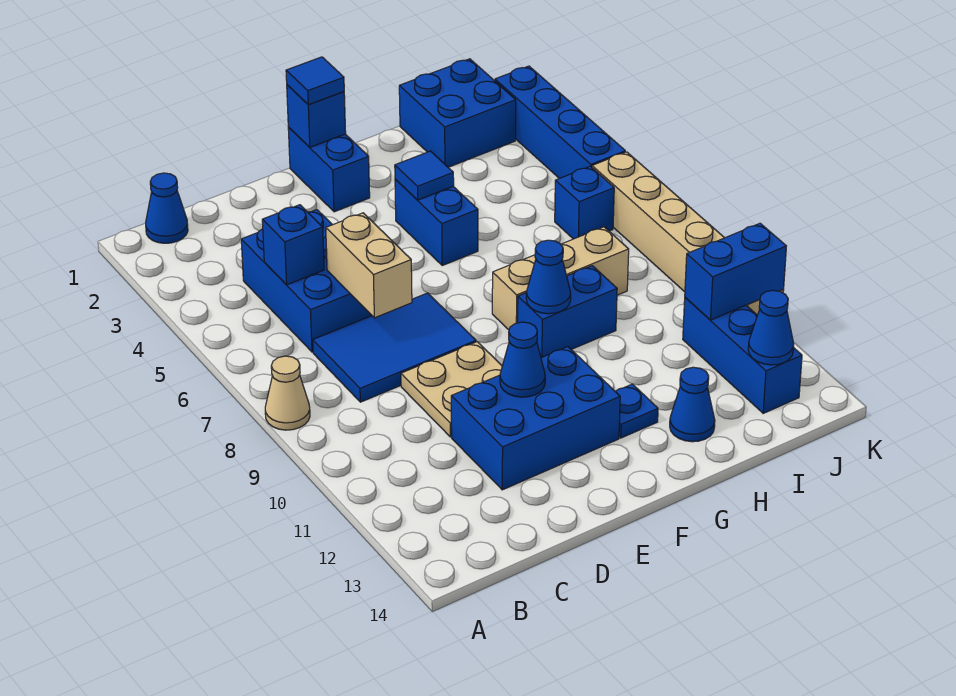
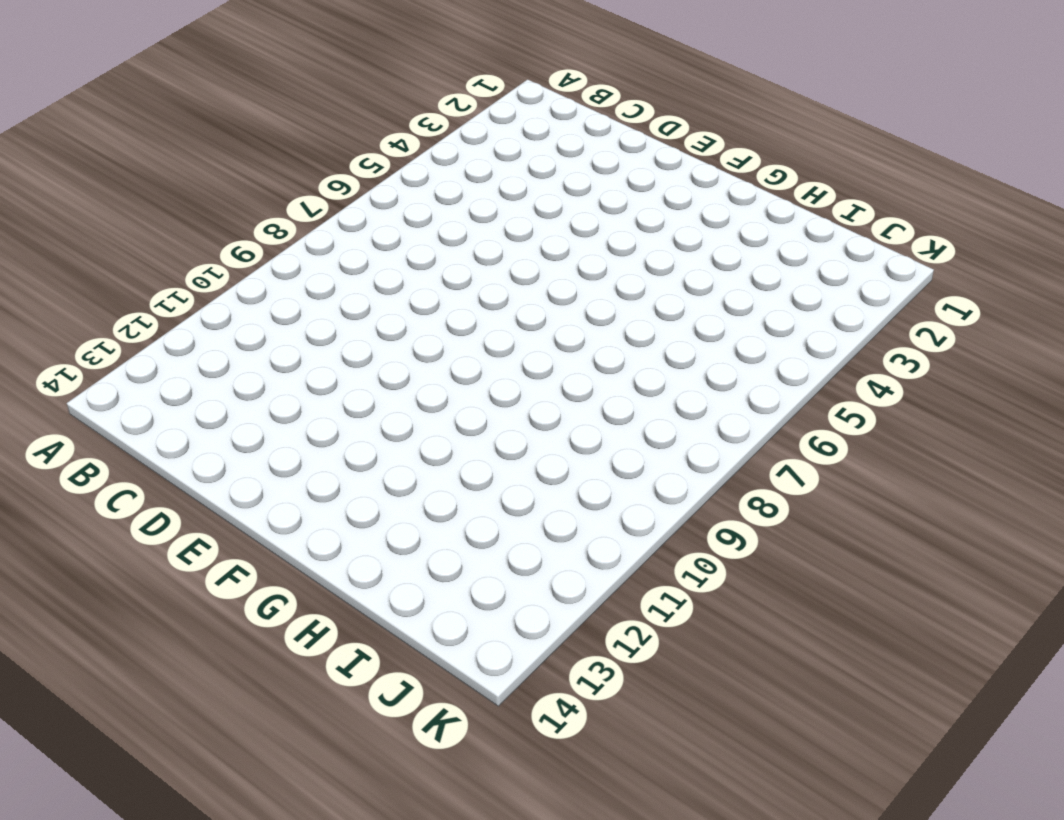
none -> tan cone A8 level 1
none -> blue cone B1 level 1
none -> blue brick C4:D6 level 1

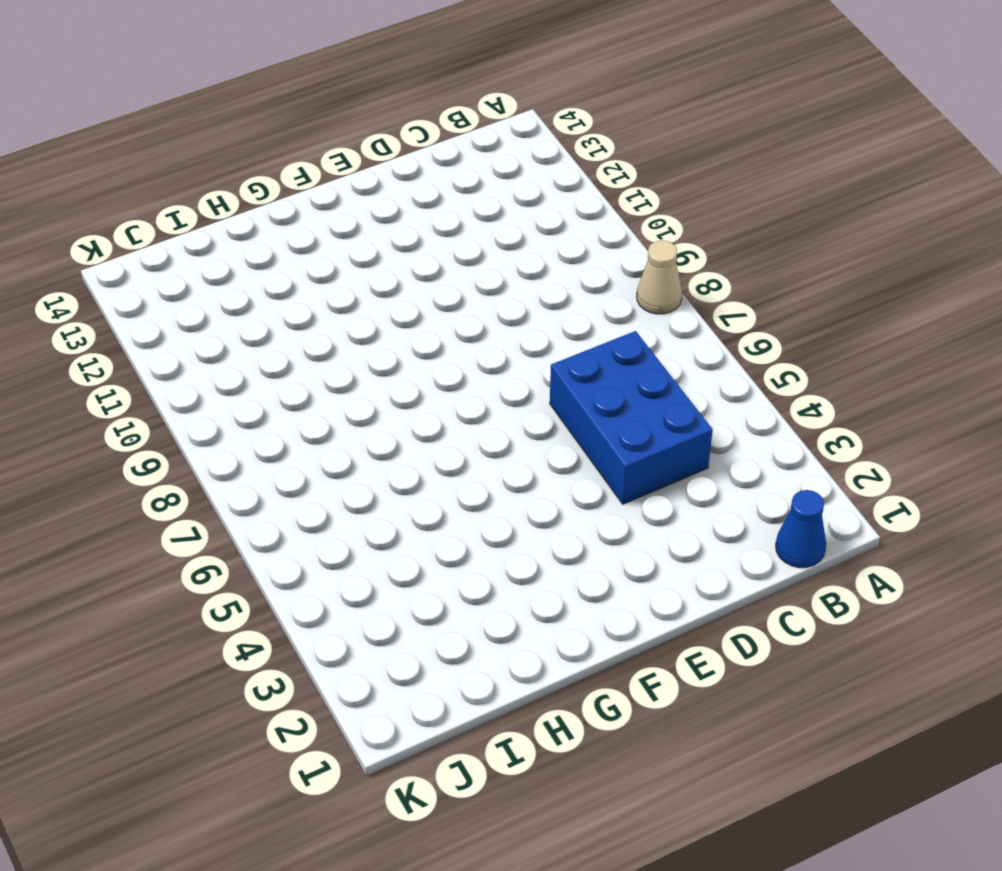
none -> blue tile C7:E8 level 1
none -> tan plate D9:E10 level 1
none -> blue brick D11:F12 level 1

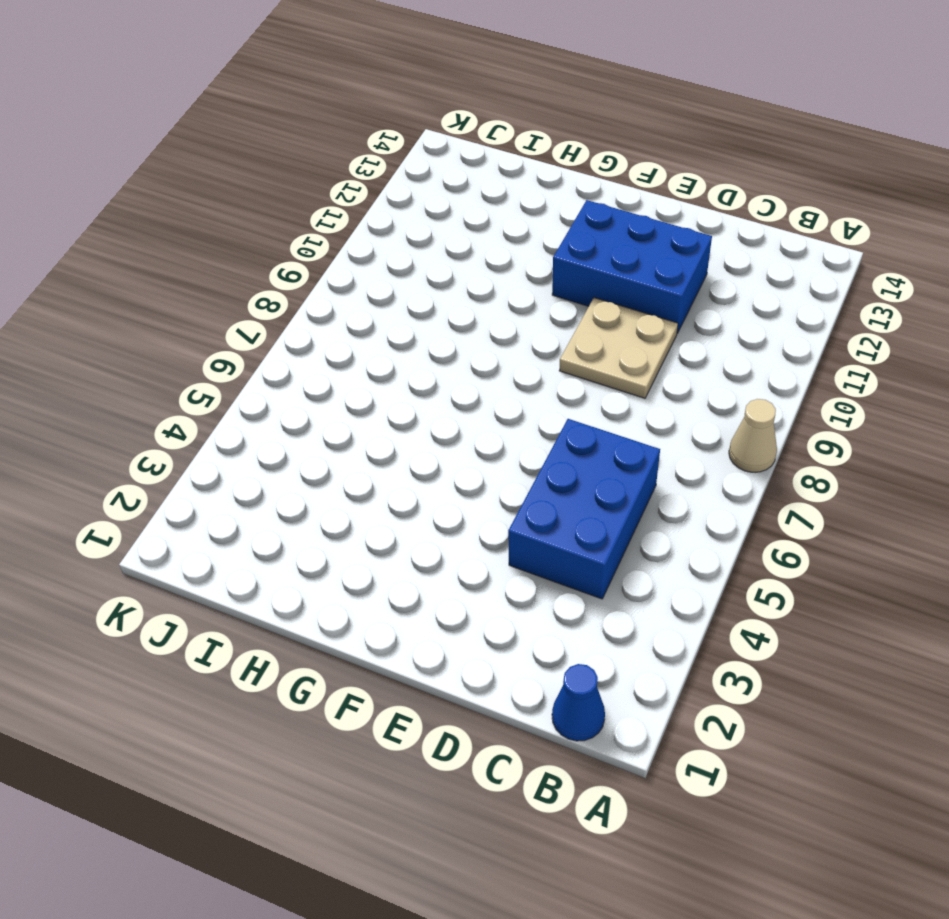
none -> blue tile C7:E8 level 1
none -> blue brick F1:F2 level 1
none -> blue brick G4:G5 level 1

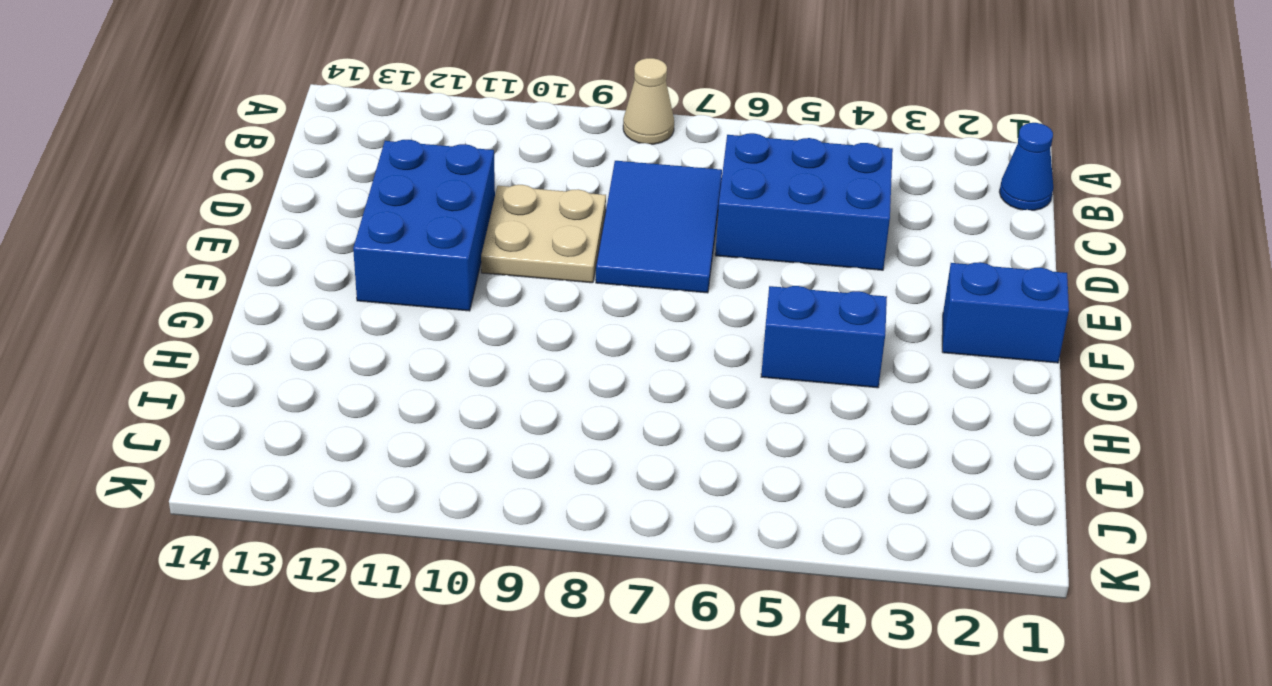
none -> tan brick G8:I8 level 1
none -> blue brick G9:H9 level 1
none -> blue plate G12 level 1

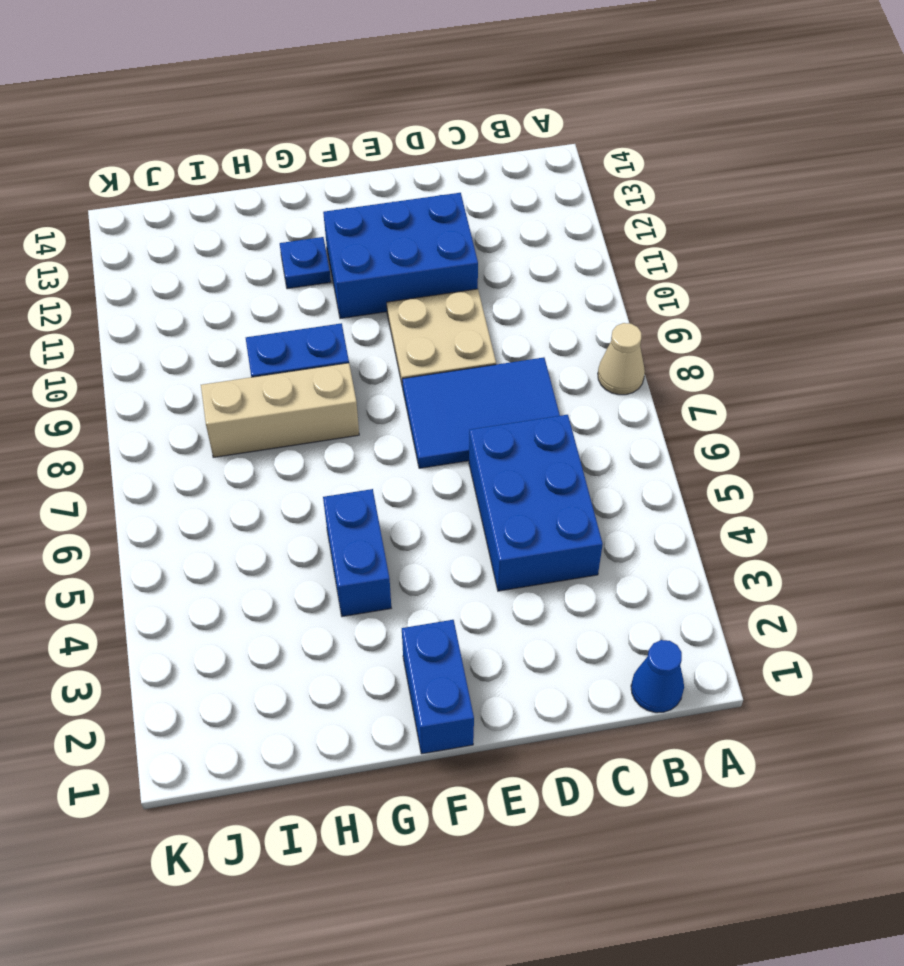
none -> blue cone H13 level 1
none -> blue brick I1:J2 level 1
none -> blue brick J6 level 1

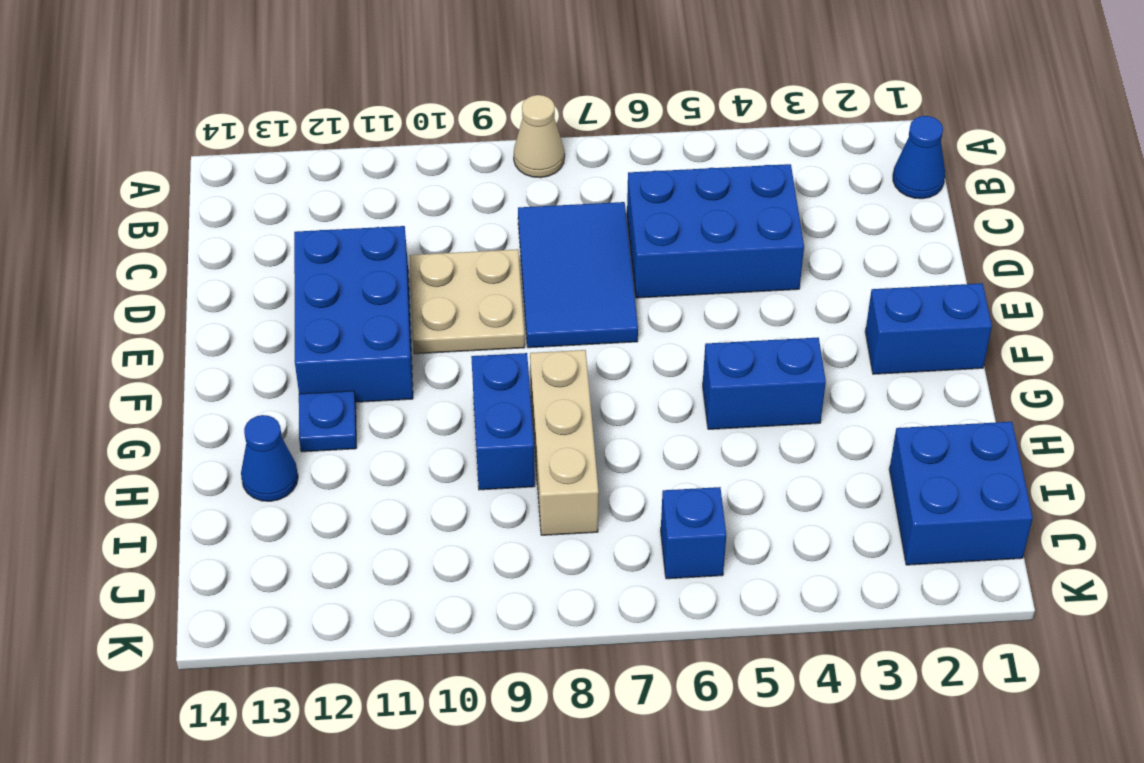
none -> blue brick J11:J13 level 1
none -> blue brick K2:K5 level 1
none -> tan brick K6:K11 level 1

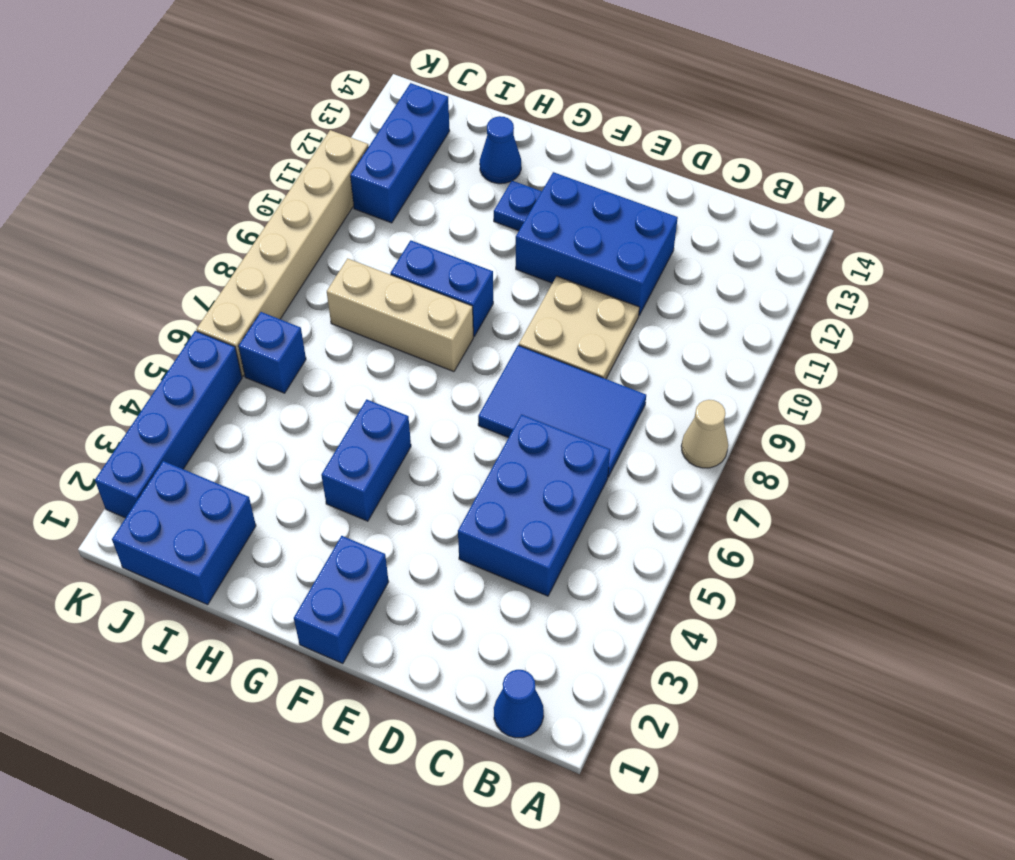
none -> blue brick C5 level 2
none -> tan brick D6:D7 level 2
none -> blue cone E11 level 2

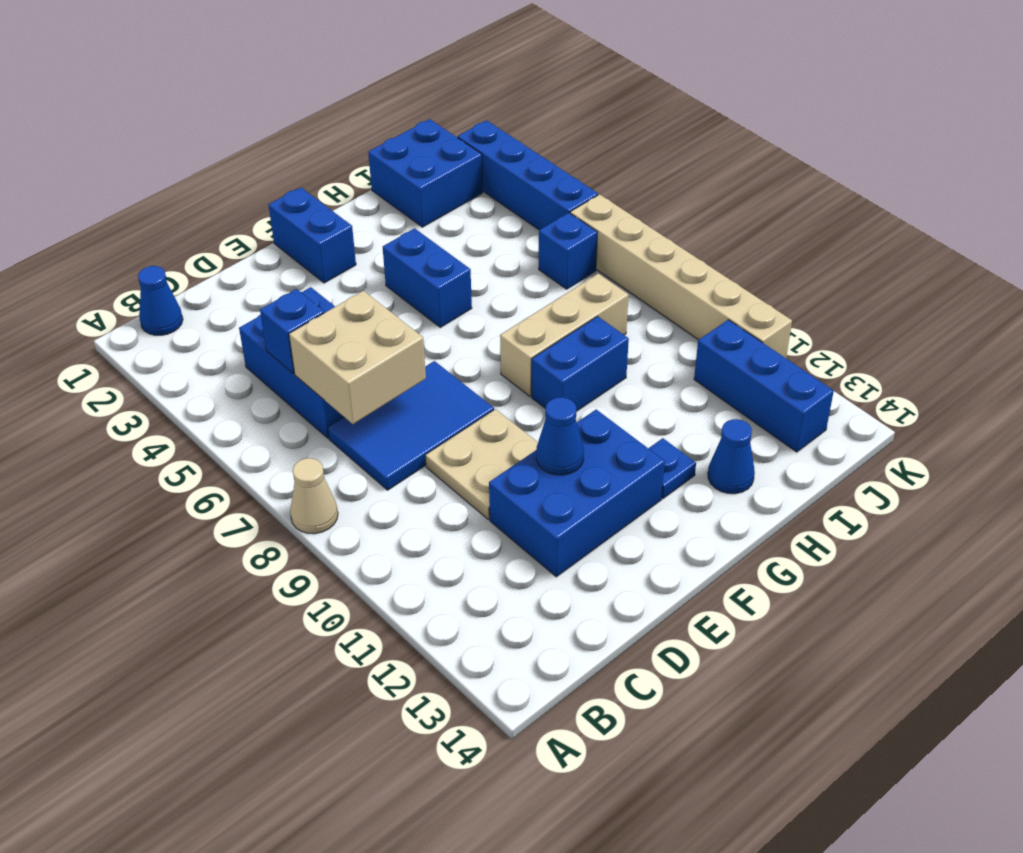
tan brick C6:D7 level 2 -> tan brick D6:D7 level 2
none -> blue brick F1 level 2
none -> blue tile G4 level 2
none -> blue cone G9 level 2

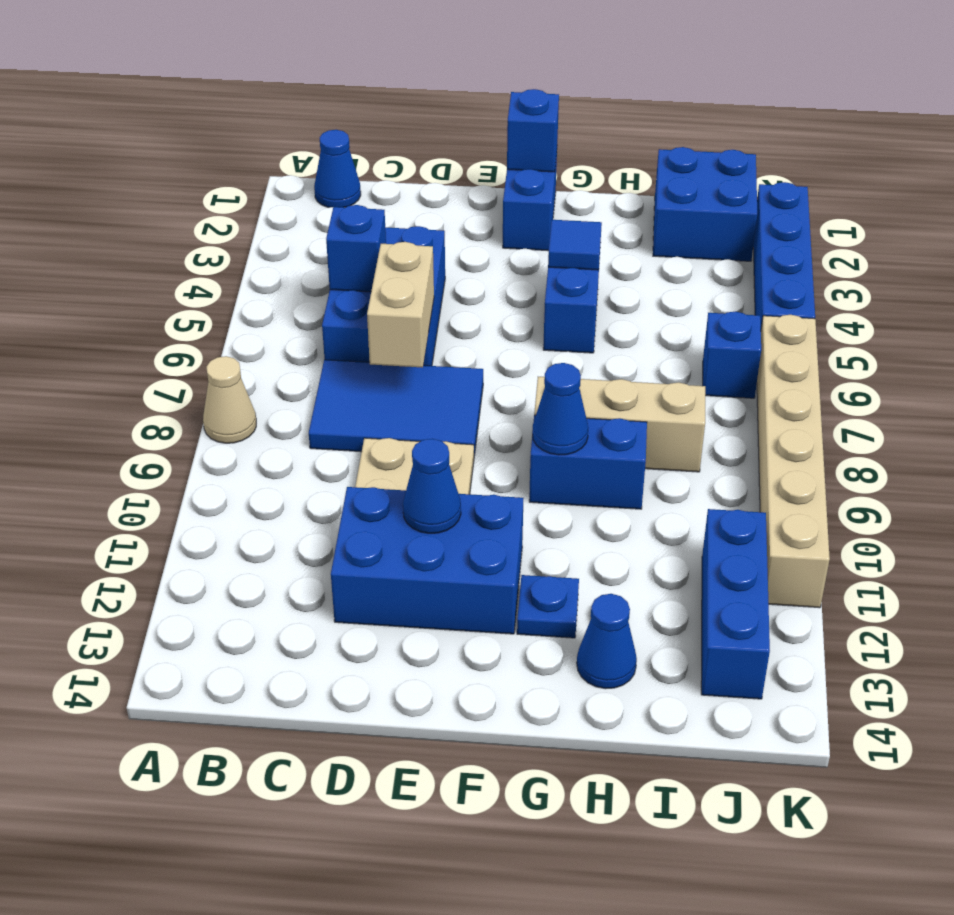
none -> blue brick J11:K11 level 2
none -> blue cone J13 level 2
none -> blue tile F1 level 3

